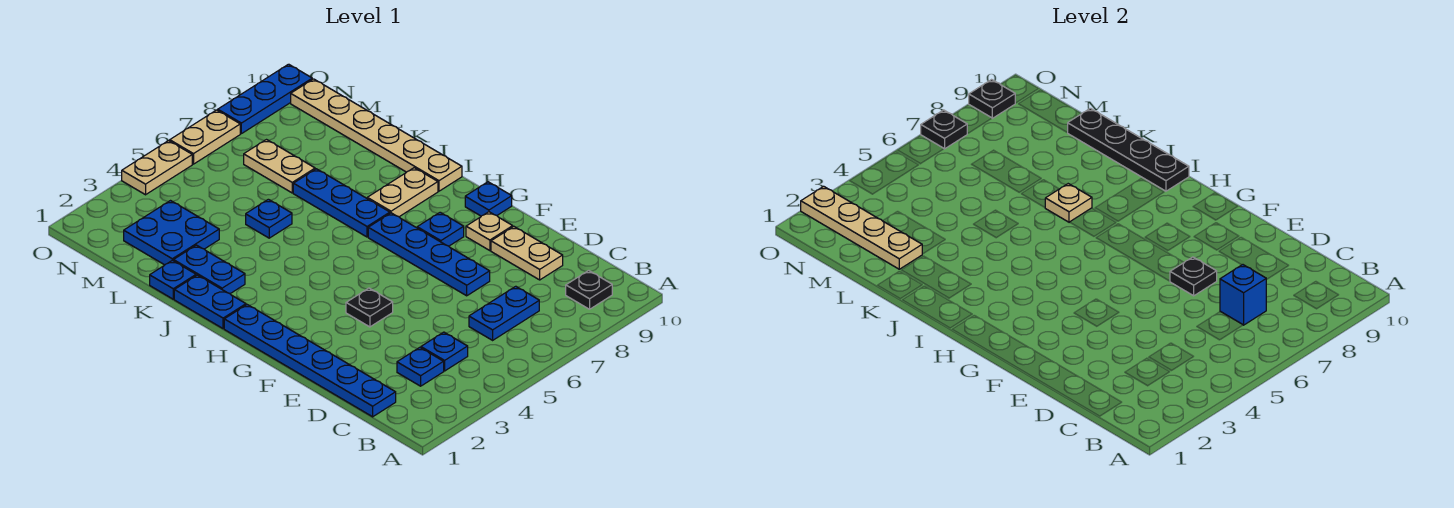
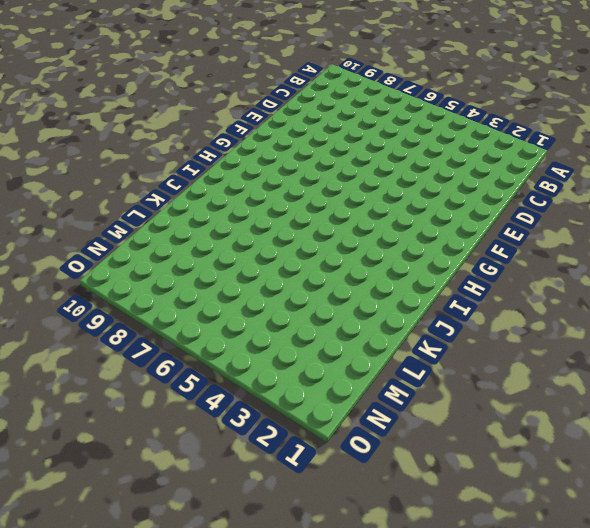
none -> black plate B9 level 1
none -> blue plate C1:H1 level 1
none -> blue plate C3 level 1
none -> blue plate C4 level 1

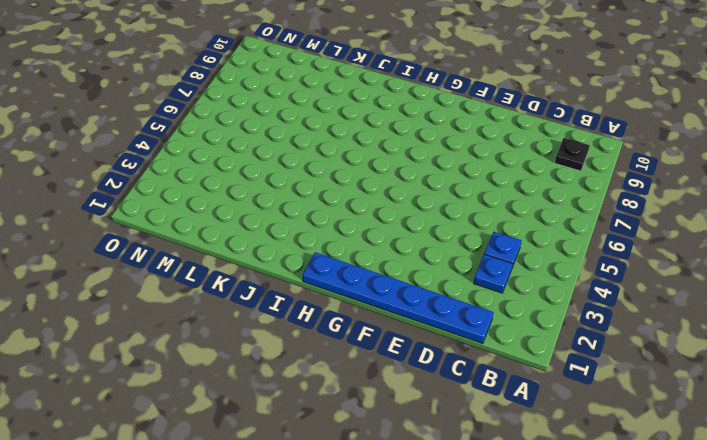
none -> blue plate C6:C7 level 1
none -> tan plate D9:E9 level 1
none -> blue plate E7:H7 level 1
none -> black plate F4 level 1

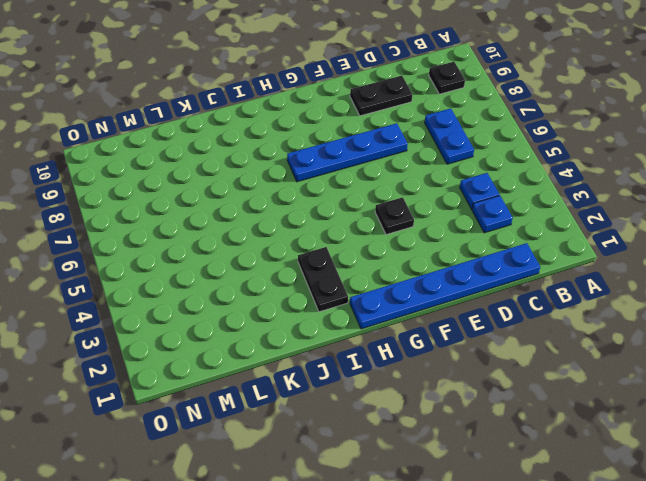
black plate D9:E9 level 1 -> tan plate D9:E9 level 1
black plate I2:I3 level 1 -> none
none -> tan plate F9 level 1
none -> blue plate G8 level 1
none -> blue plate G10 level 1
none -> blue plate I1:J1 level 1

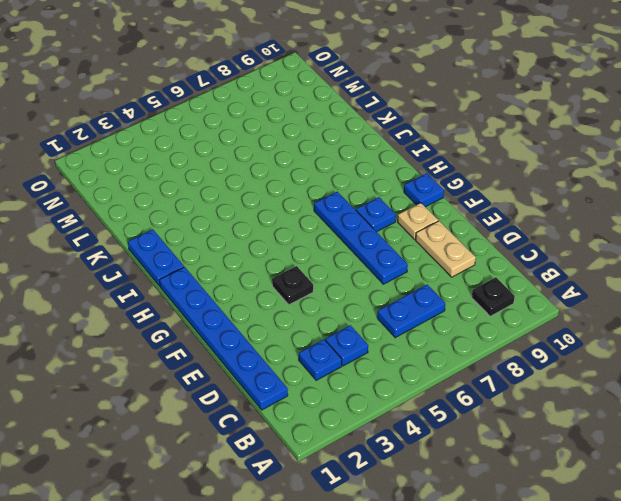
none -> blue plate I7:K7 level 1
none -> tan plate I8:I9 level 1
none -> tan plate I10:N10 level 1
none -> blue plate J2:K2 level 1

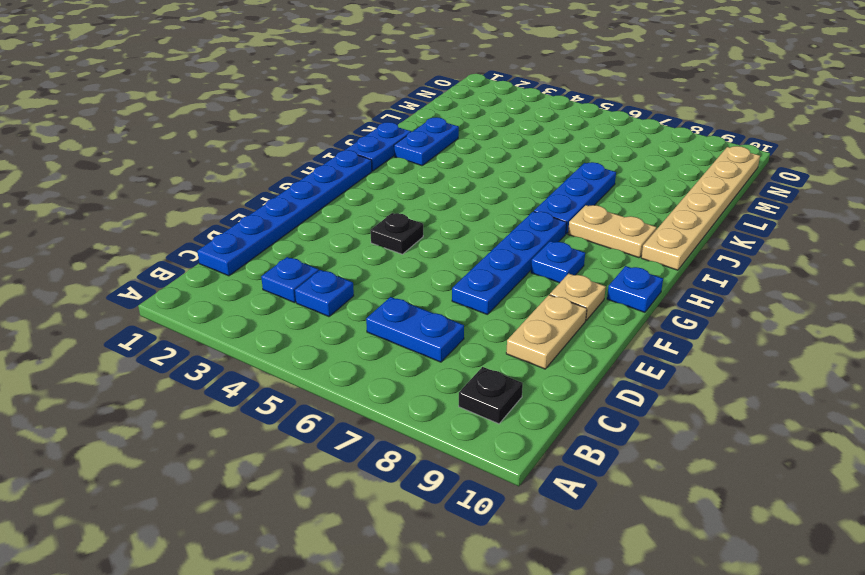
none -> blue plate K1 level 1
none -> blue plate K5 level 1
none -> blue plate L2:M3 level 1
none -> tan plate L7:M7 level 1

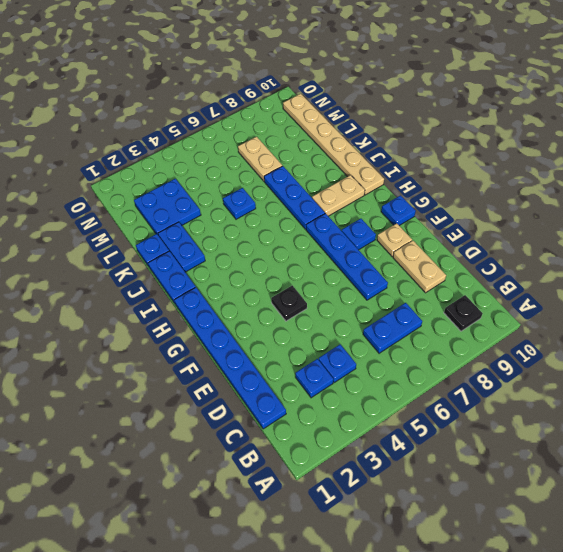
none -> tan plate O4:O5 level 1
none -> tan plate O6:O7 level 1
none -> blue plate O8:O10 level 1
none -> blue brick C7 level 2

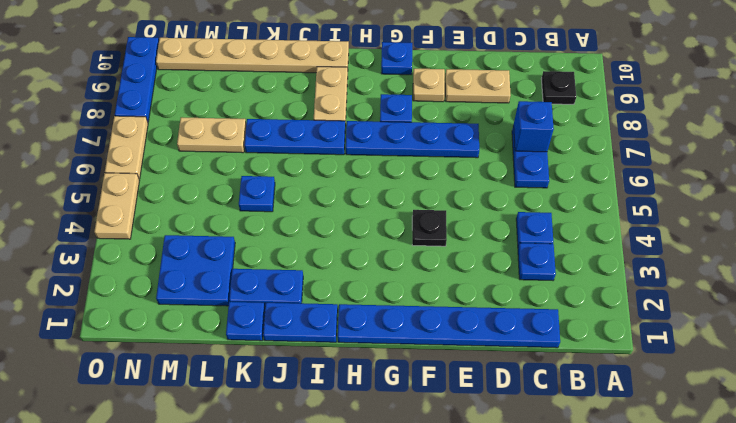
none -> black plate E7 level 2
none -> black plate I10:L10 level 2
none -> tan plate J7 level 2
none -> tan plate L2:O2 level 2

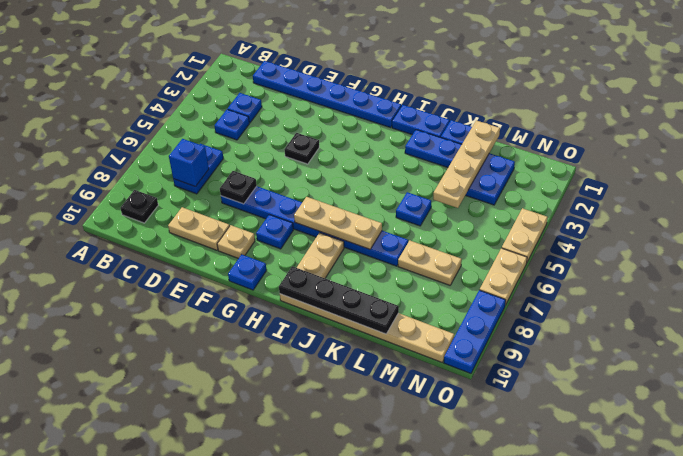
tan plate H7:J7 level 2 -> tan plate J7 level 2
tan plate L1:L4 level 2 -> tan plate L2:O2 level 2
none -> black plate O7 level 2
none -> black plate O9 level 2

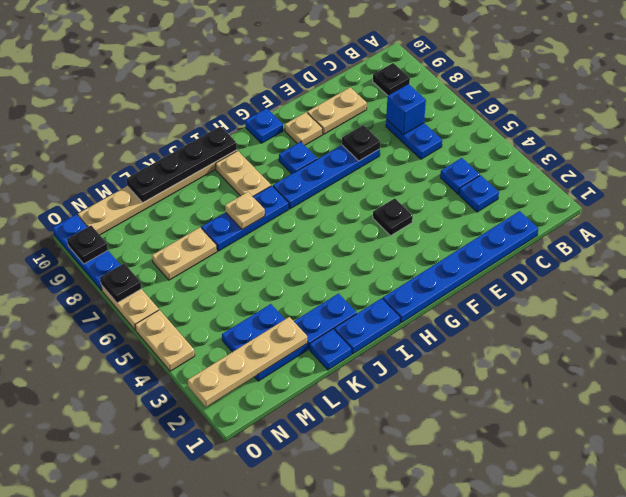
none -> blue plate K5 level 1

